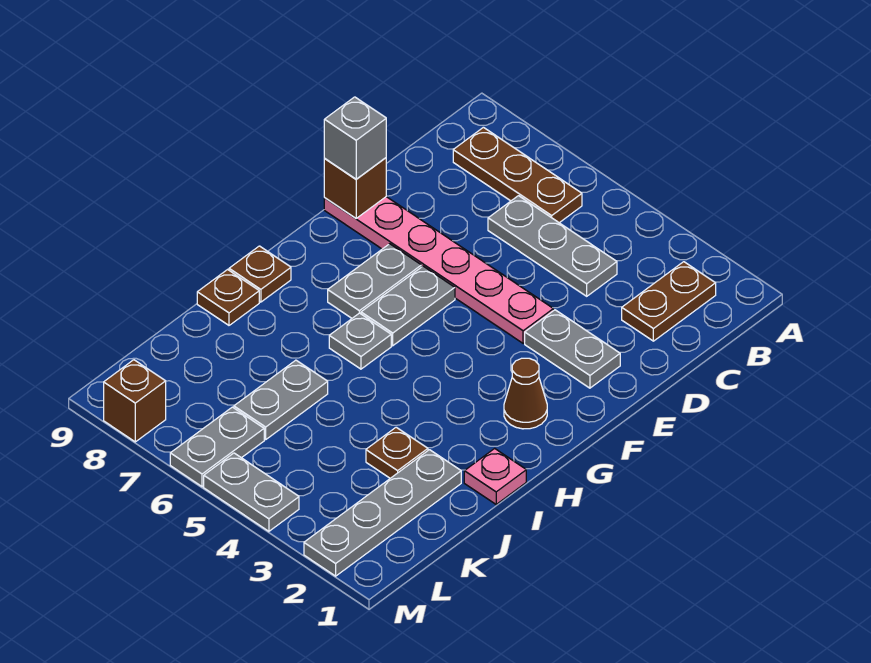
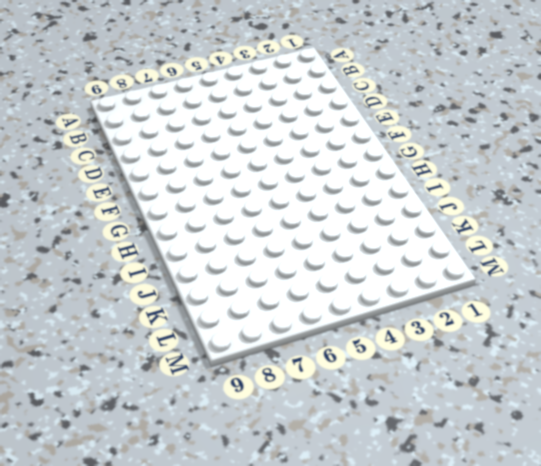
none -> brown plate B2:C2 level 1
none -> brown plate B6:B8 level 1
none -> grey plate C4:C6 level 1

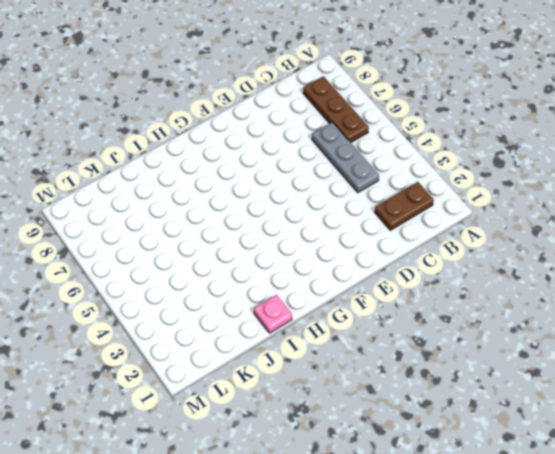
none -> grey plate E2:E3 level 1
none -> pink plate E4:E9 level 1
none -> grey plate F6:G6 level 1

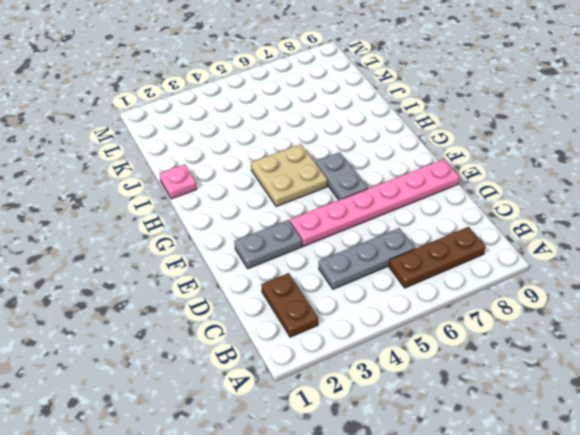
tan plate G4:H5 level 1 -> none
none -> grey plate F7:G7 level 1
none -> brown cone G2 level 1
none -> grey plate H6 level 1

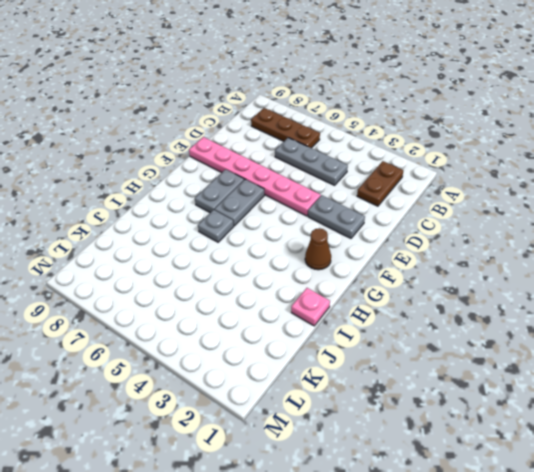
none -> brown plate H9 level 1
none -> brown plate I9 level 1
none -> grey plate J2:M2 level 1

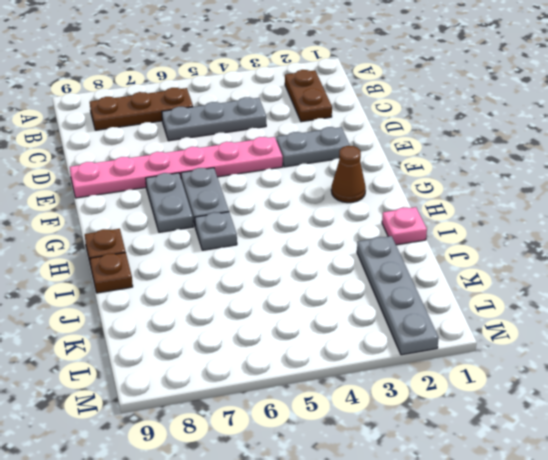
none -> brown plate J3 level 1
none -> grey plate J6:K6 level 1
none -> grey plate L6:M6 level 1

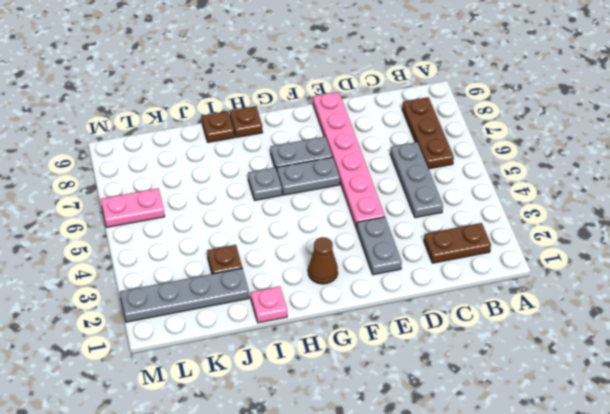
pink plate L6:M6 level 1 -> grey plate L6:M6 level 1
none -> grey plate J6:K6 level 1
none -> grey plate M4:M5 level 1
none -> brown brick M8 level 1

